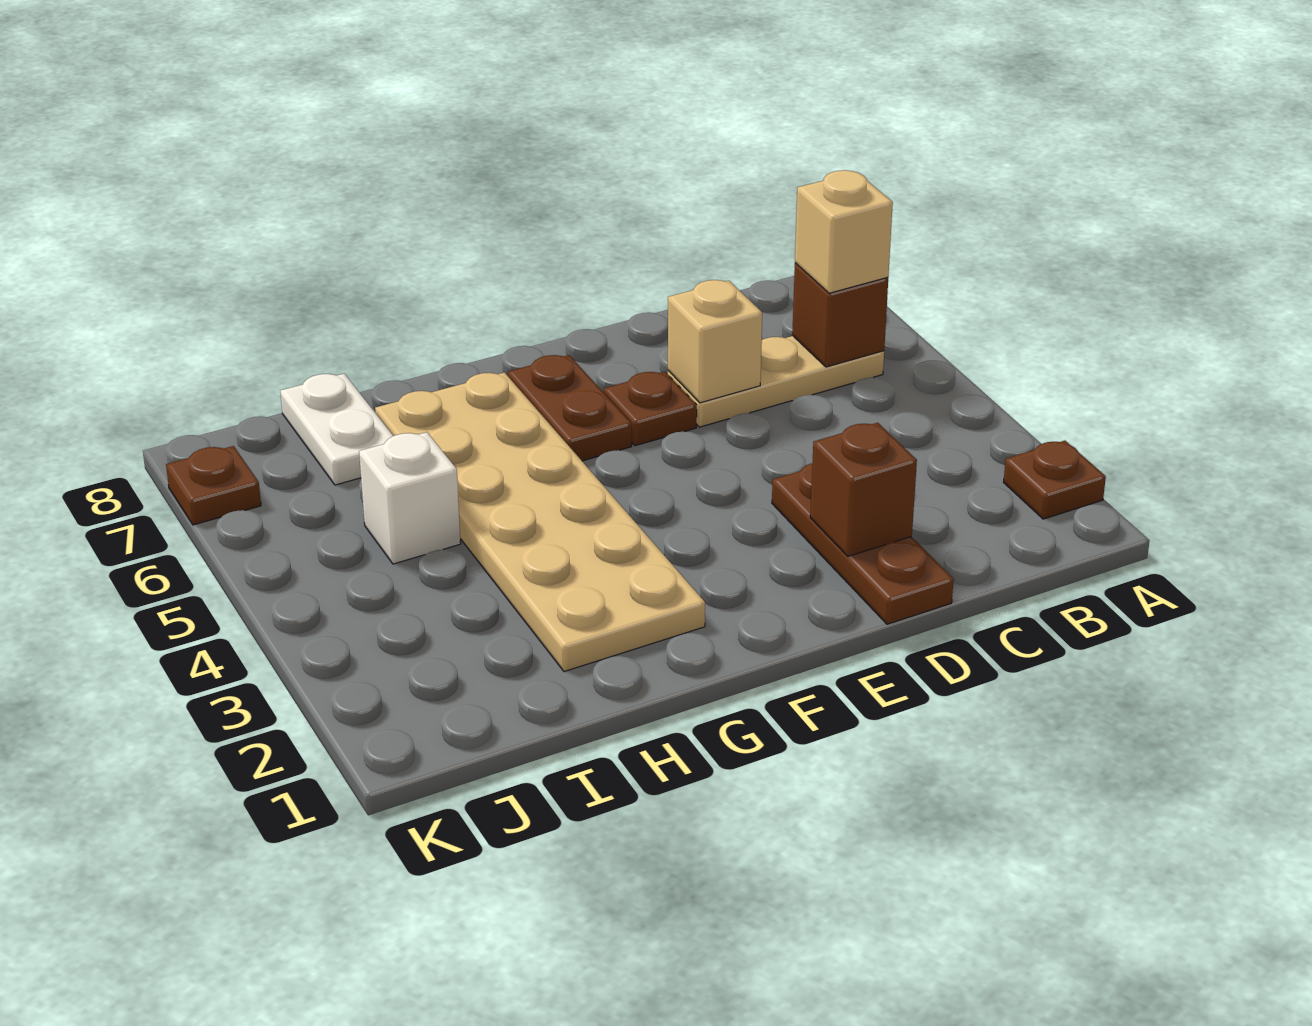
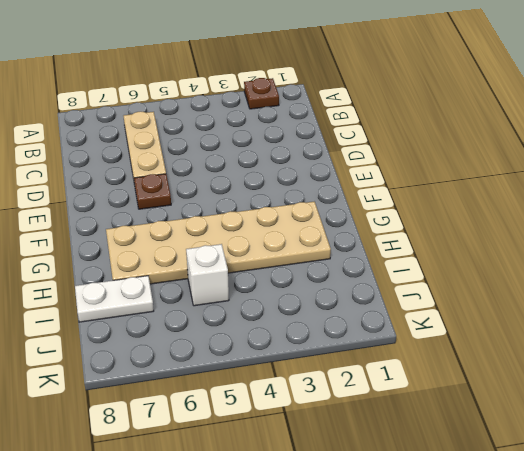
none -> brown plate D1:D3 level 1
none -> brown plate F6:F7 level 1
none -> brown plate K7 level 1

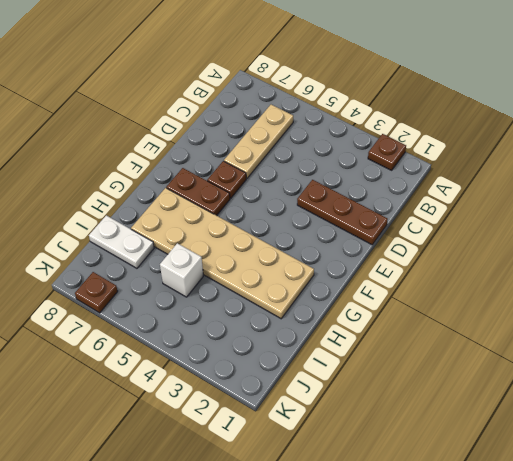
none -> brown brick B6 level 2
none -> brown brick D2 level 2
none -> tan brick D6 level 2

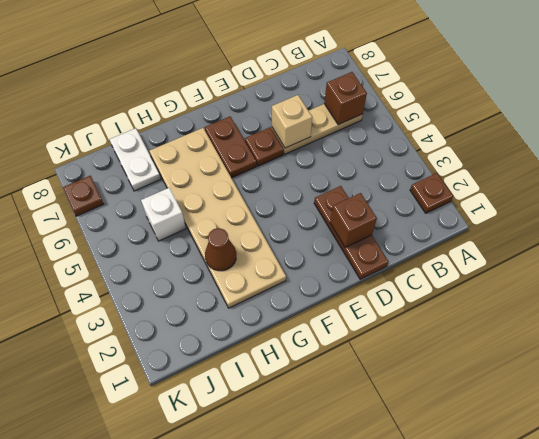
brown cone H3 level 2 -> none
none -> tan brick B6 level 3

